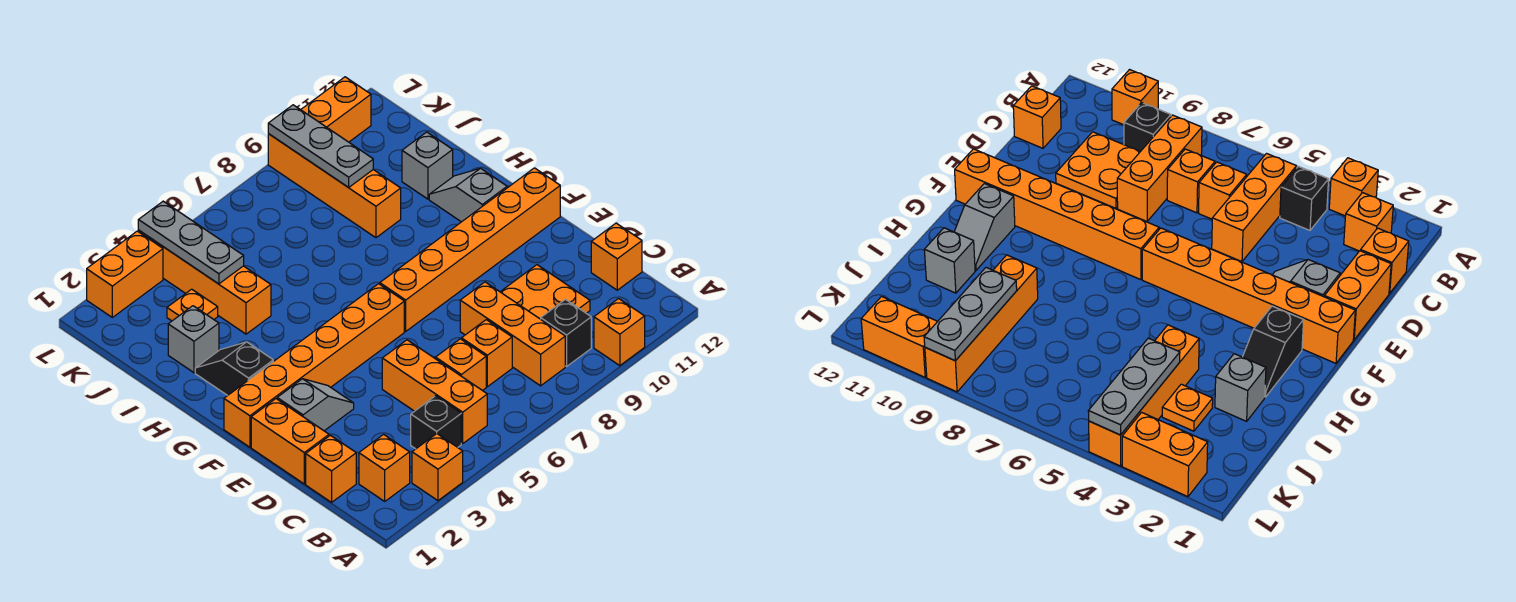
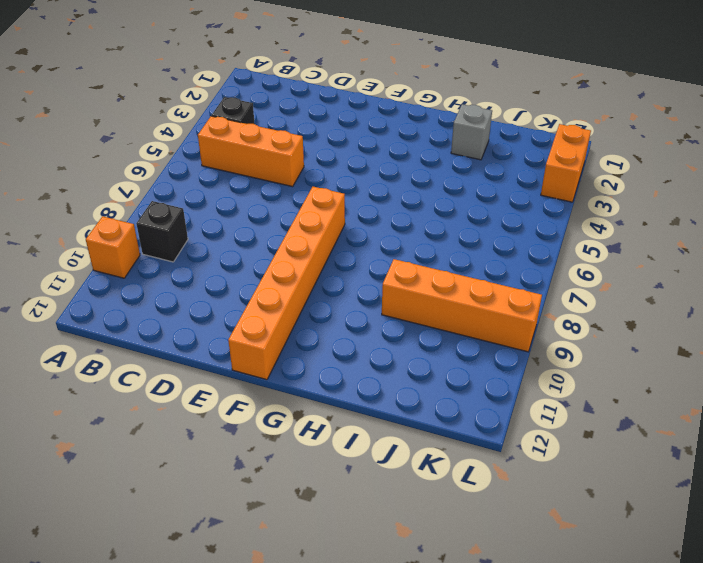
none -> orange brick A3 level 1
none -> orange brick B2 level 1
none -> orange brick B8:D8 level 1

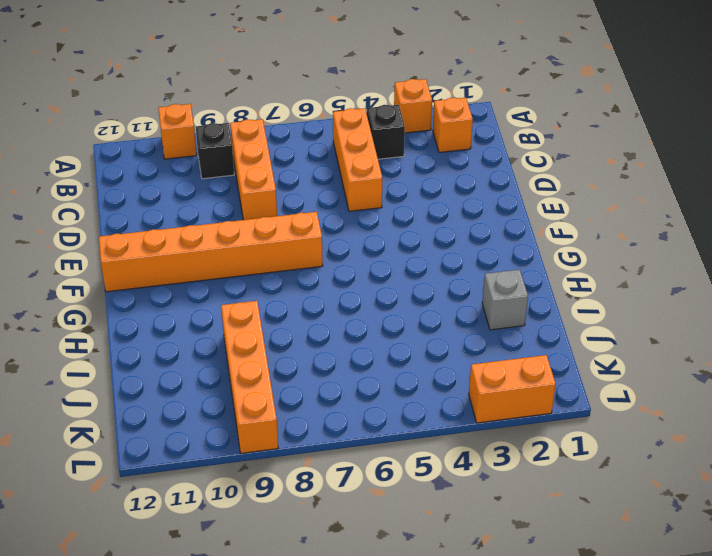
none -> orange brick C1 level 1
none -> orange brick C6 level 1
none -> orange brick C7 level 1

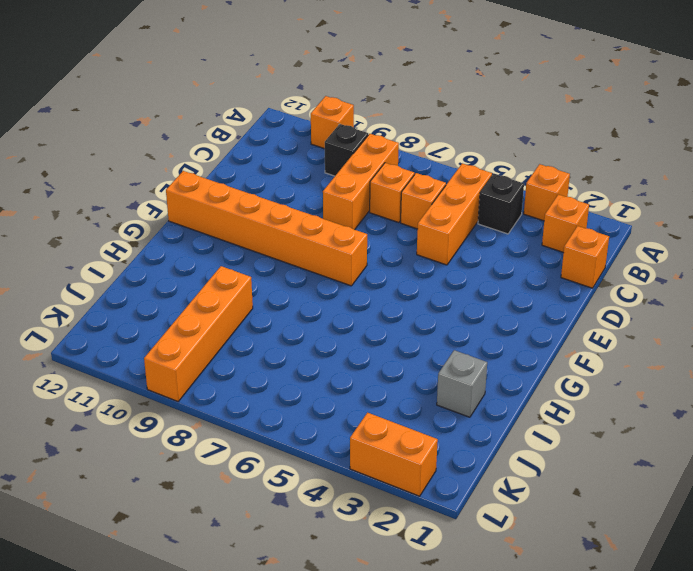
none -> orange plate C9:D10 level 1
none -> orange brick C12 level 1
none -> orange brick D1:E1 level 1

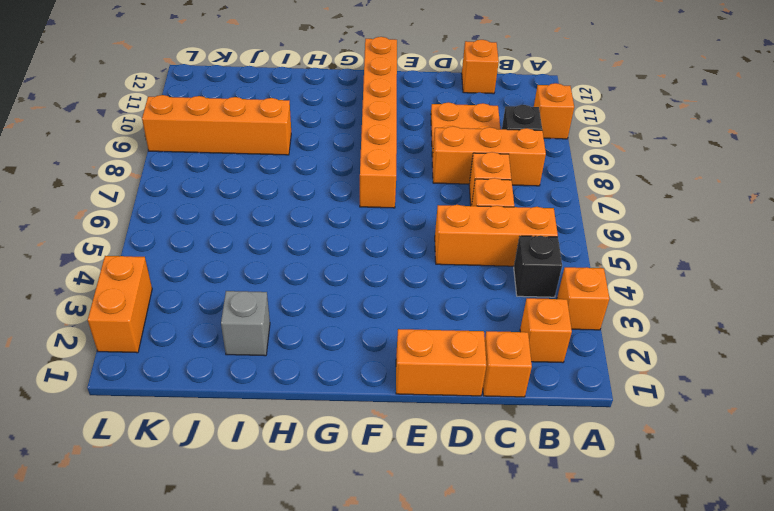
none -> grey slope E2:E3 level 1 top 2
none -> orange brick F1:F6 level 1
none -> black slope G2:H2 level 1 top G

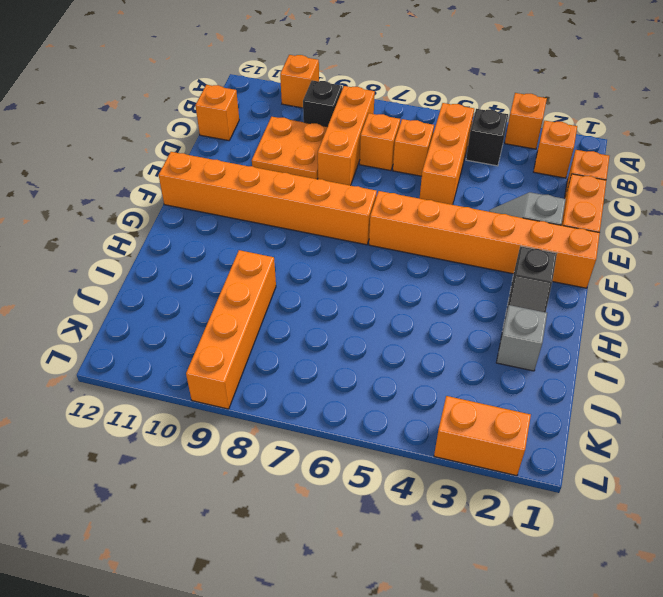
none -> grey slope G11:H11 level 1 top G
none -> orange brick I4:L4 level 1
none -> grey brick I11 level 1

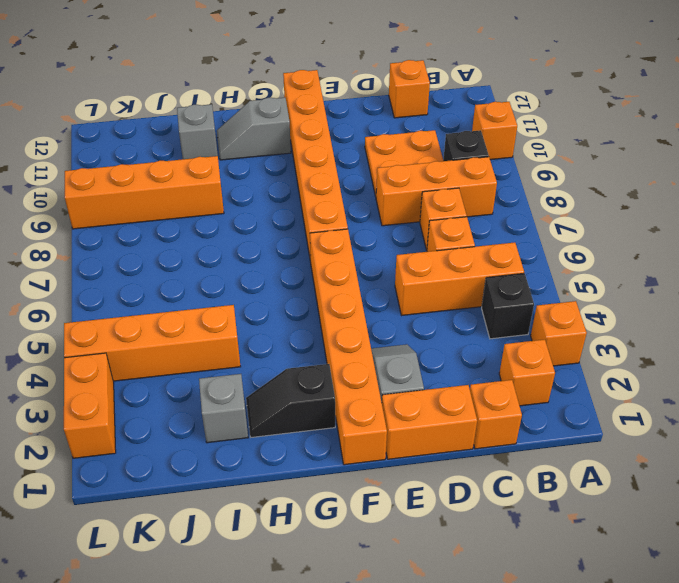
none -> orange plate J3 level 1
none -> orange brick L10:L11 level 1
none -> grey plate J4:L4 level 2

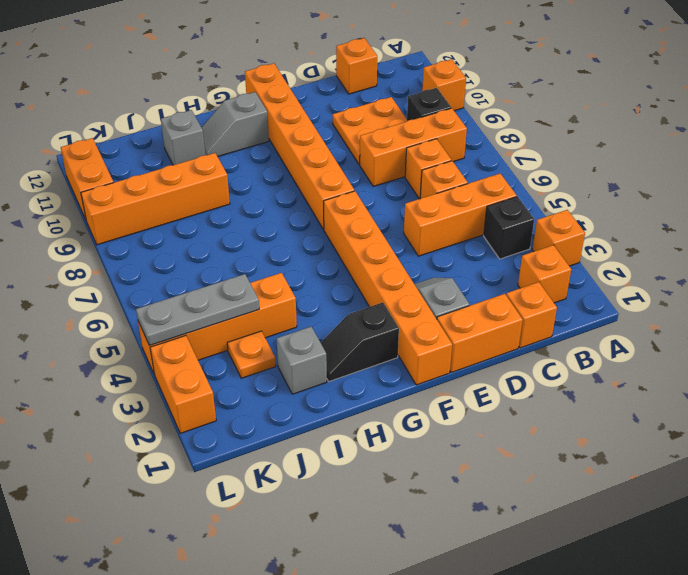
none -> grey plate J9:L9 level 2

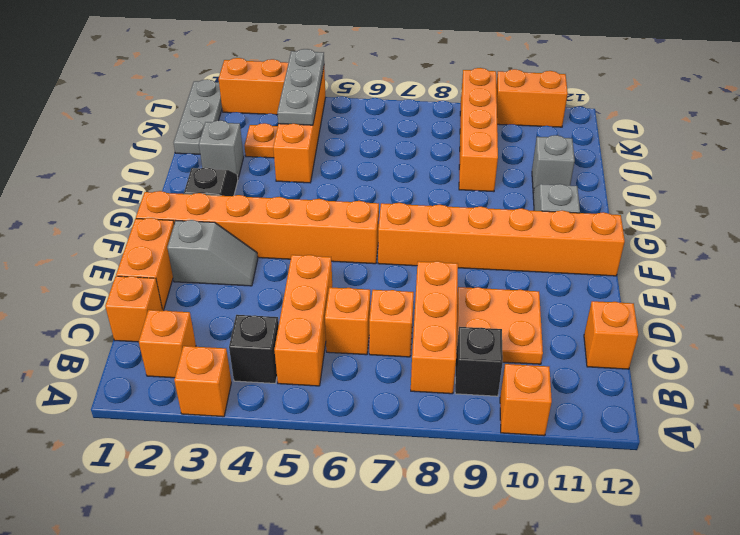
grey plate J1:L1 level 1 -> grey plate J9:L9 level 2

